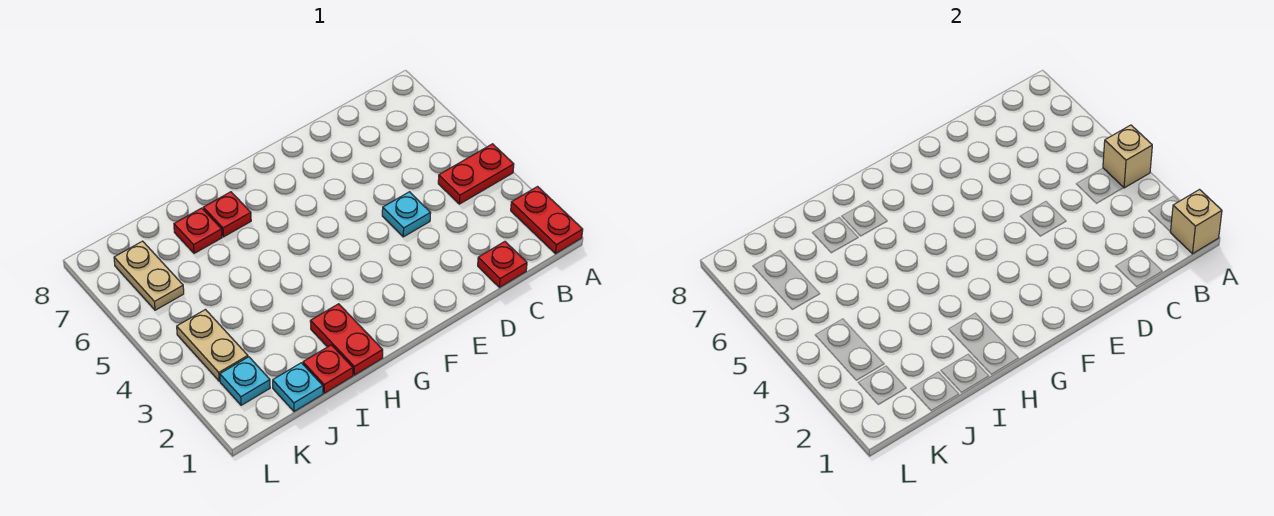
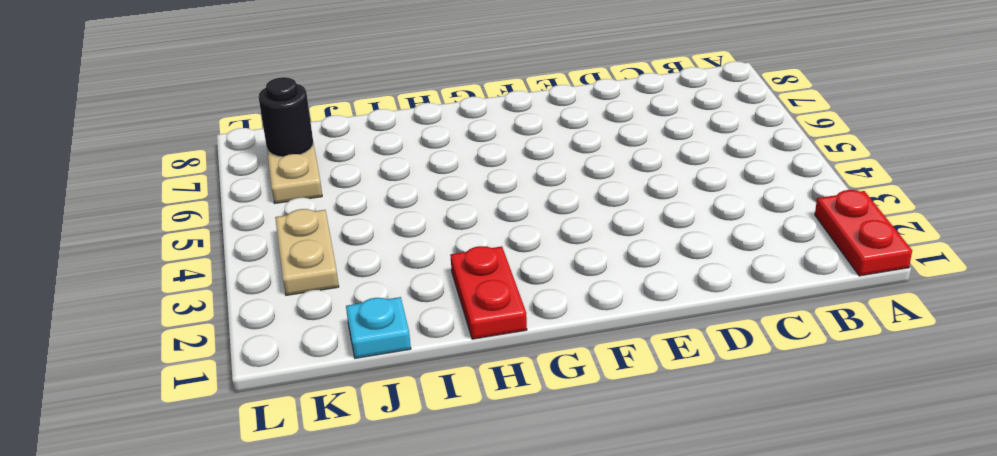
black round brick K7 level 2 -> none
none -> red plate A4:B4 level 1
none -> red plate C1 level 1
none -> cyan plate D4 level 1

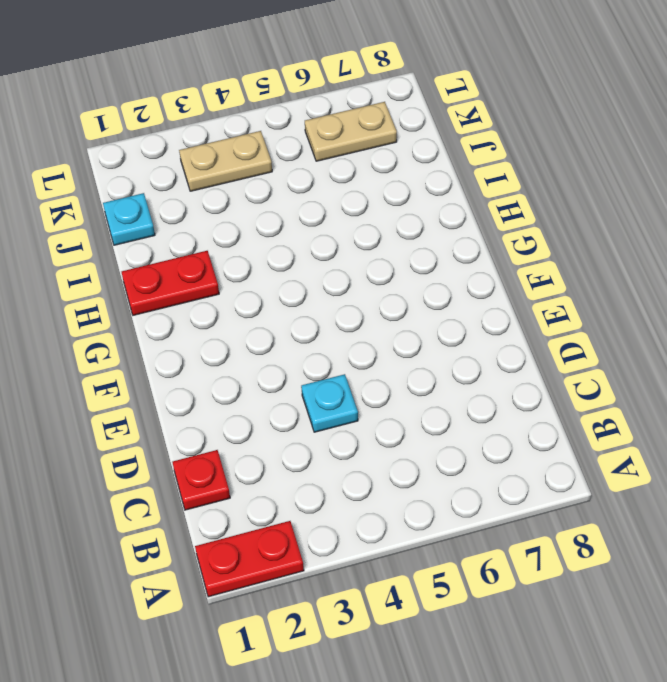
none -> red plate A4:B4 level 1
none -> red plate H7 level 1
none -> red plate I1 level 1

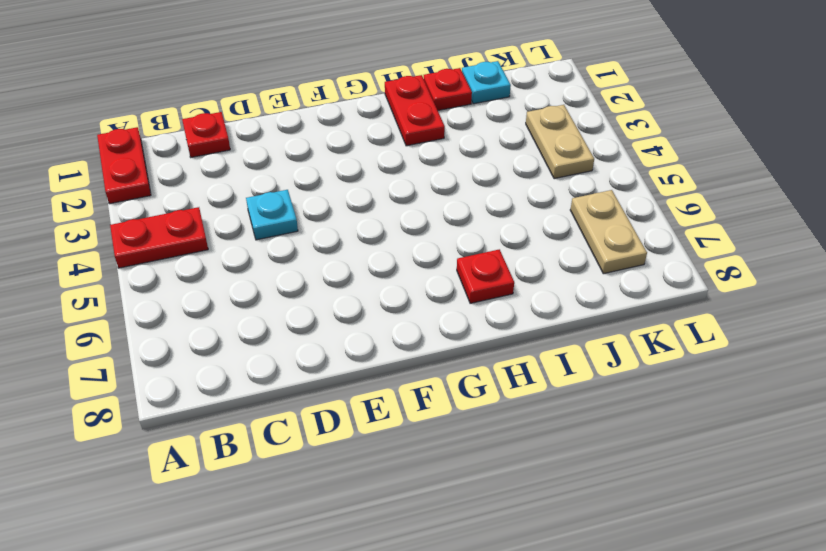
none -> red plate I7 level 1
none -> cyan plate K2 level 1
none -> tan brick A1 level 2

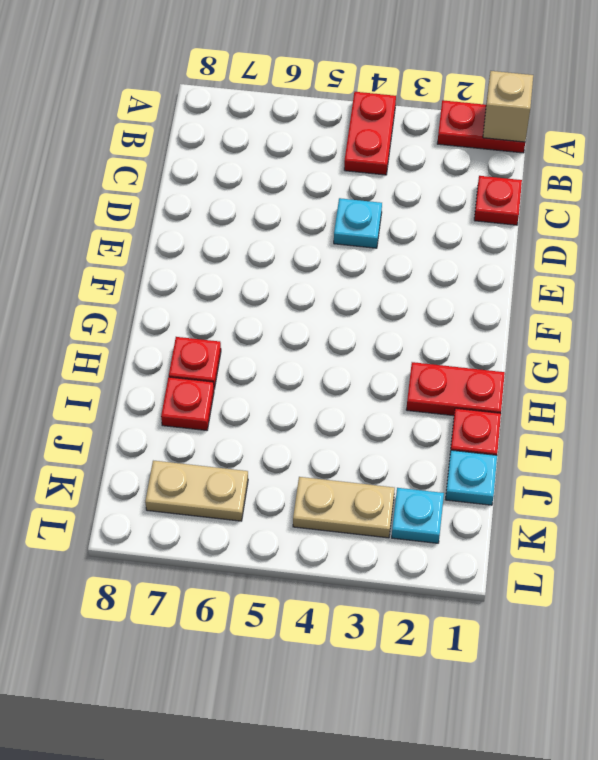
none -> tan brick A4 level 2

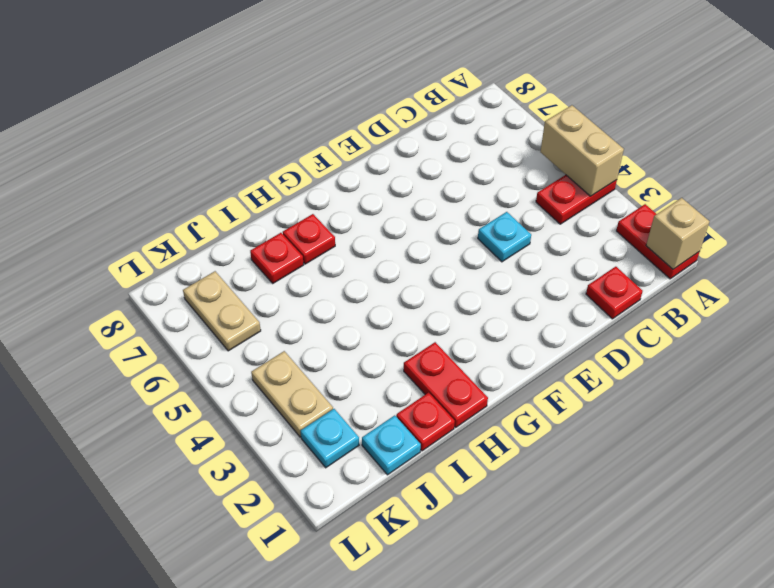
tan brick A4:A5 level 2 -> tan brick A4 level 2

